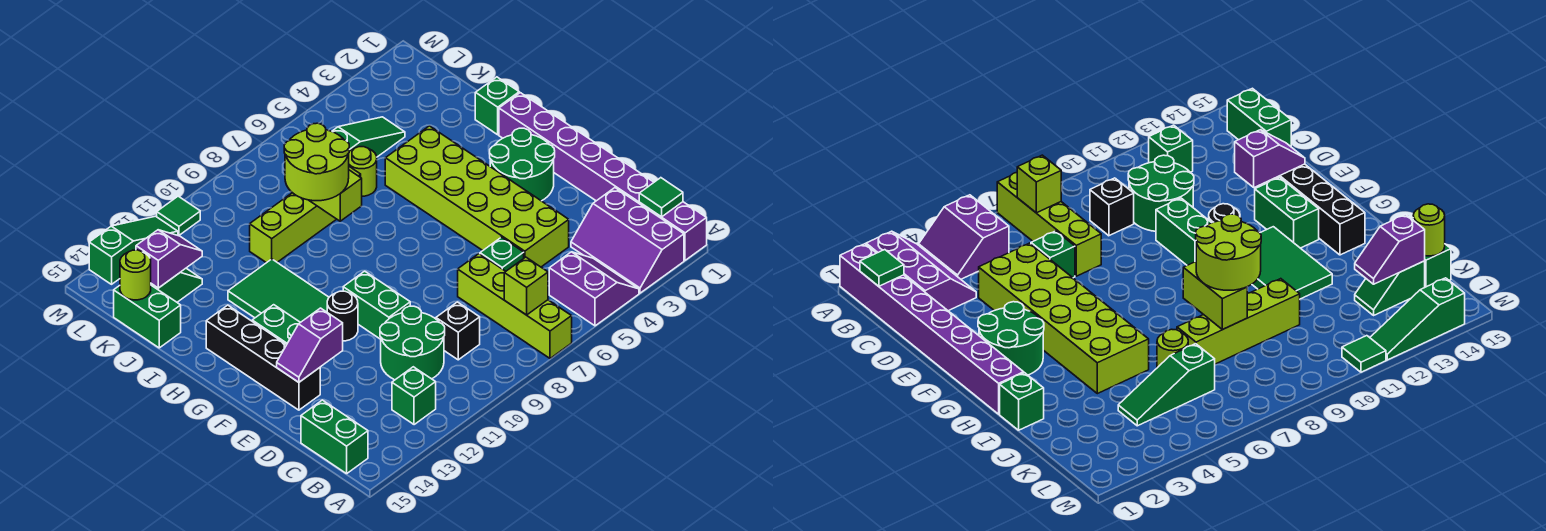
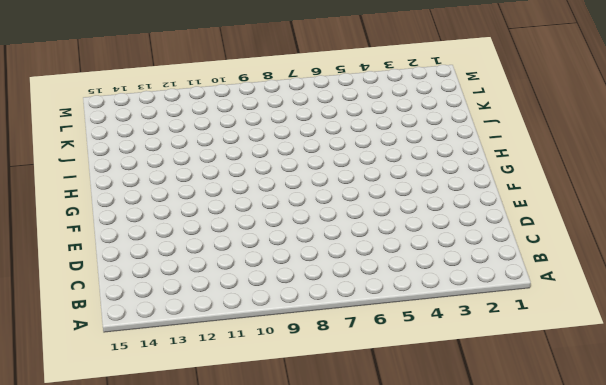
none -> purple brick A1:H1 level 1
none -> purple slope A2:C3 level 1 top 2
none -> purple slope A4:B5 level 1 top 5
none -> lime brick A7:D7 level 1

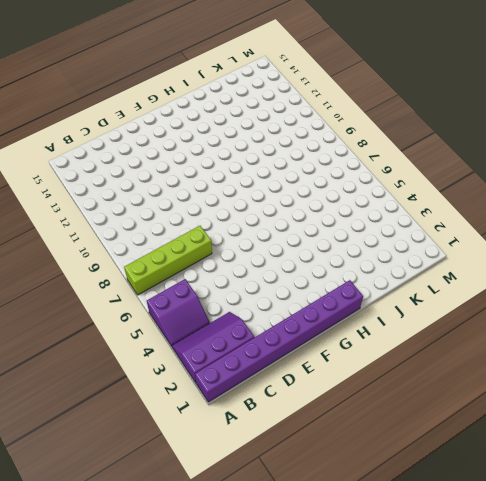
none -> green brick B12 level 1
none -> green brick B15:C15 level 1
none -> black brick C9 level 1
none -> green round brick C10:D11 level 1

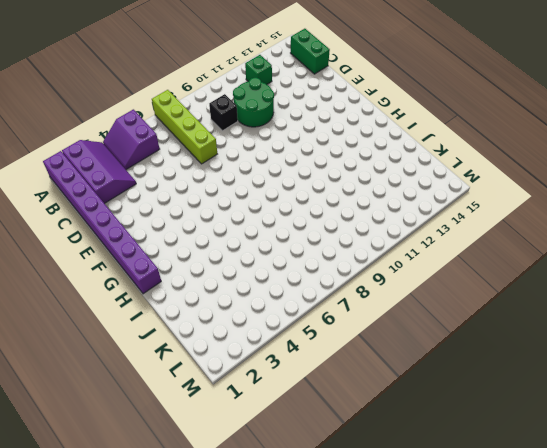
none -> lime brick D4:I5 level 1
none -> green brick D6 level 1
none -> green brick E10:F10 level 1
none -> black brick E14:H14 level 1

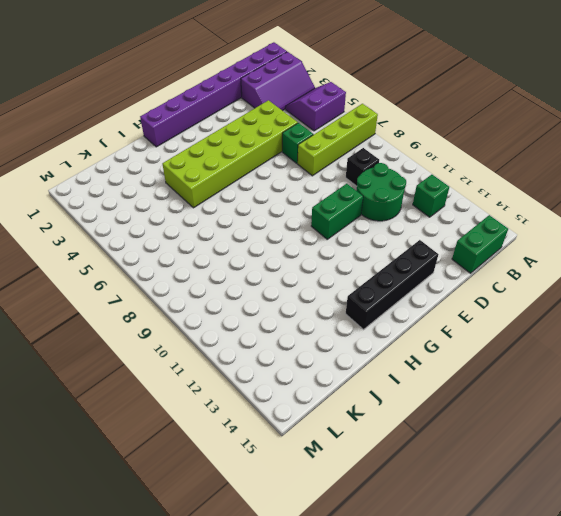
none -> green round brick F2:G3 level 1
none -> black round brick F11 level 1
none -> green brick F13:G13 level 1
none -> green tile G11:I12 level 1

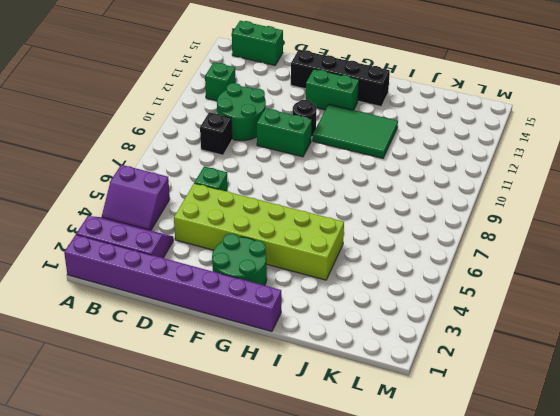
none -> lime brick A7:D7 level 1
none -> green brick I1 level 1
none -> lime round brick J6 level 1
none -> lime brick J7:J10 level 1

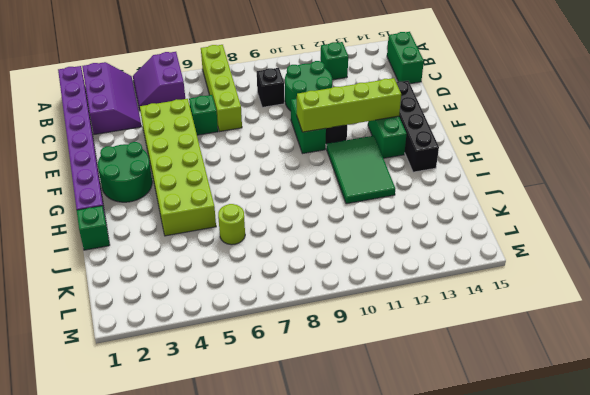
lime brick F10:F13 level 2 -> lime brick J7:J10 level 1
none -> green brick J15:K15 level 1
none -> green slope K4:K6 level 1 top 6
none -> green slope K13:K14 level 1 top 14
none -> green tile M11 level 1

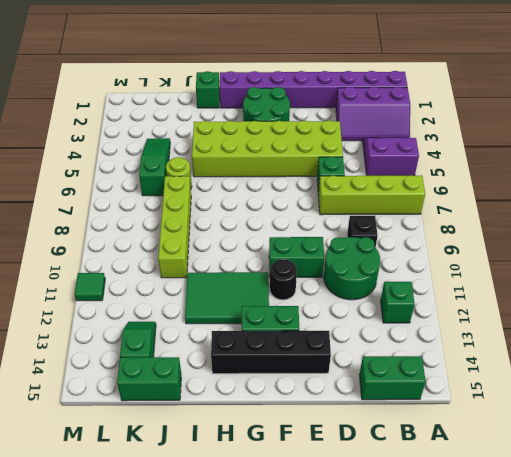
none -> green slope M12:M14 level 1 top 14
none -> green tile B1 level 2
none -> lime brick B7 level 2
none -> purple slope E13:E14 level 2 top 13

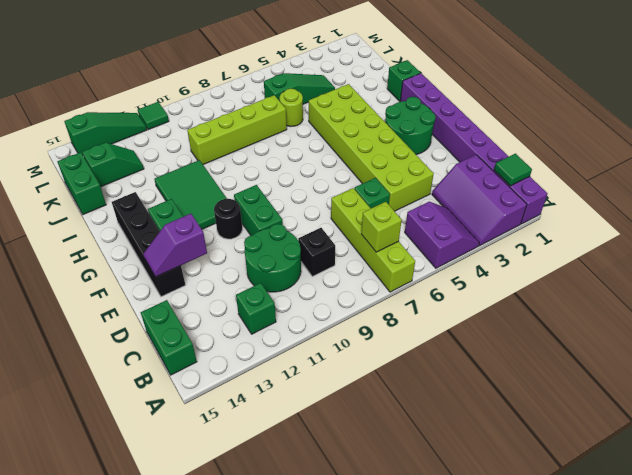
none -> lime brick I8:J8 level 2
none -> purple slope K13:K14 level 2 top 14
none -> lime round brick K15 level 2
none -> lime round brick I8:J9 level 3

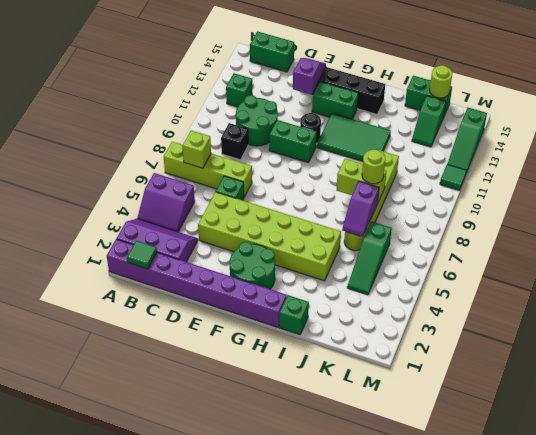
purple slope J6:J7 level 2 top 7 -> purple slope K13:K14 level 2 top 14
lime round brick J8 level 3 -> lime round brick I8:J9 level 3

